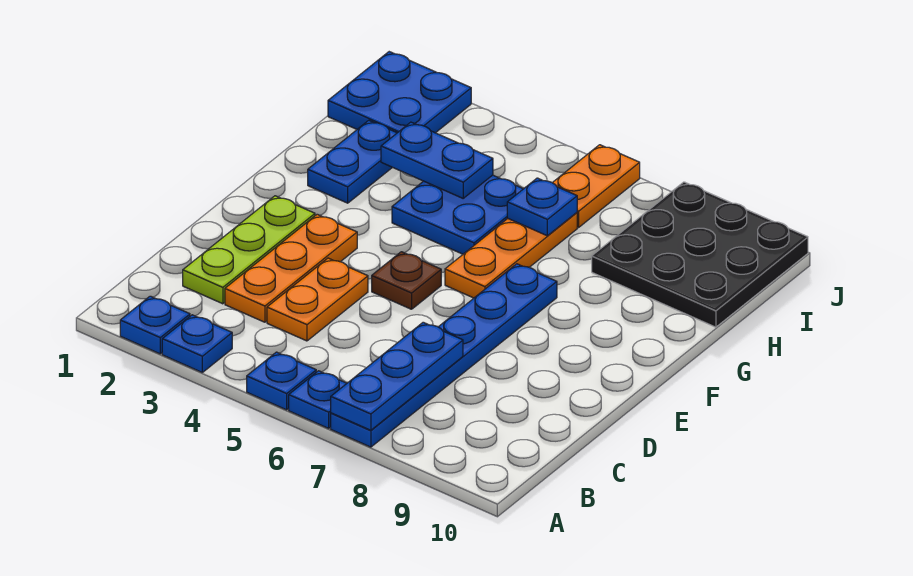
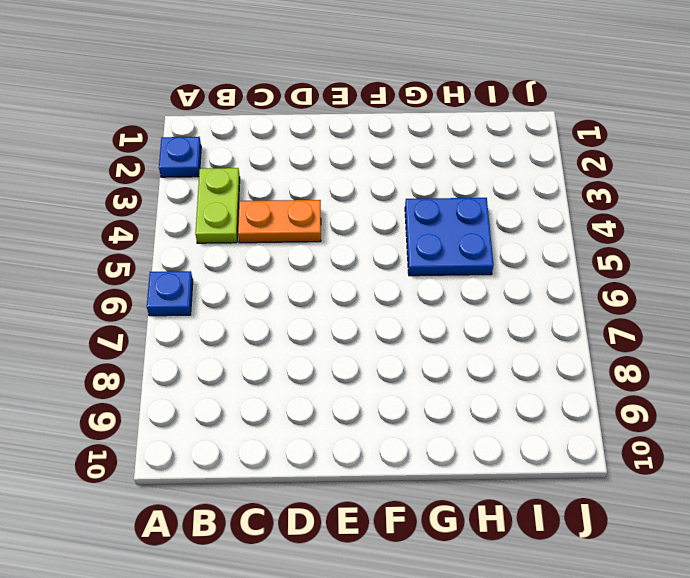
lime plate B3:B4 level 1 -> none
none -> blue plate A3 level 1
none -> blue plate A5 level 1
none -> blue plate A7:F7 level 1

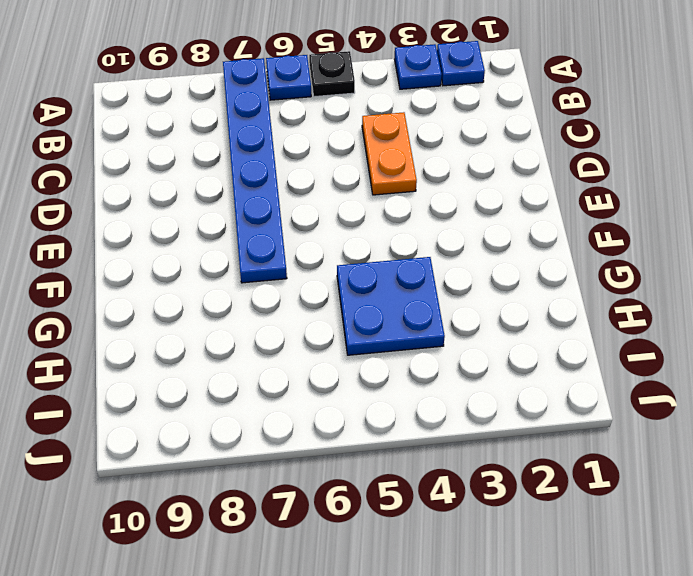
black plate A5 level 1 -> blue plate A5 level 1
none -> lime plate C2:E2 level 1
none -> orange plate C3:E3 level 1
none -> brown plate E5 level 1

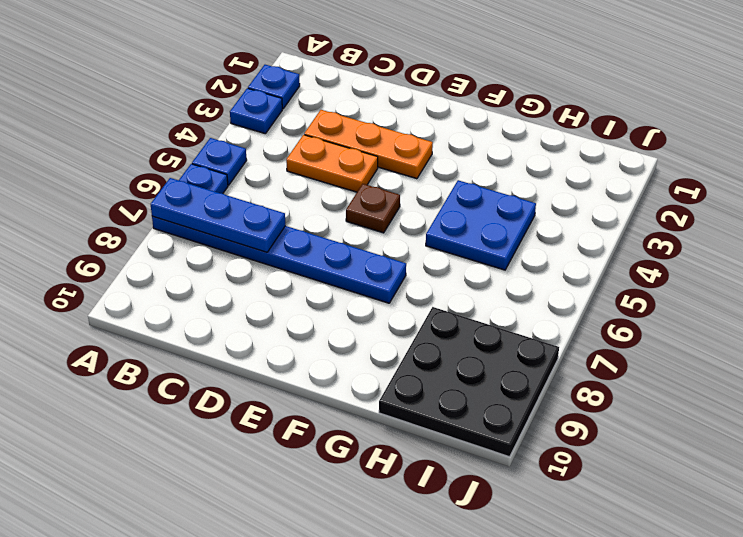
none -> lime plate C2:E2 level 1
none -> orange plate F6:H6 level 1
none -> blue plate G2:H2 level 1

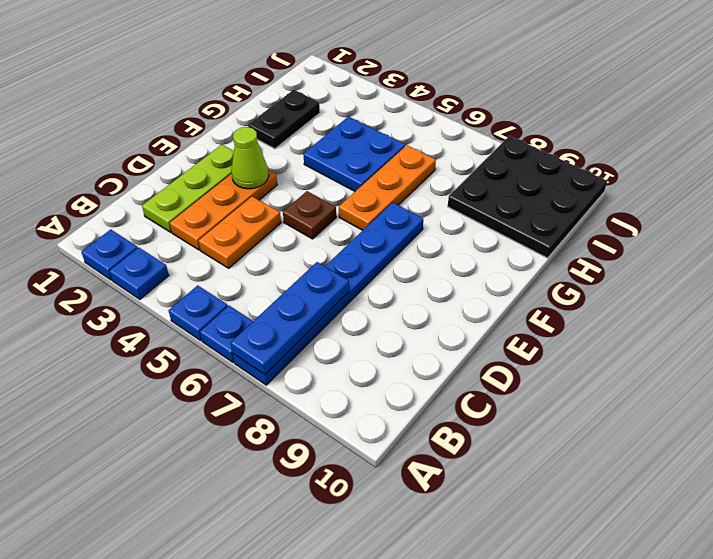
lime cone E3 level 2 -> none
black plate G2:H2 level 1 -> blue plate G2:H2 level 1
none -> blue plate I1:J2 level 1
none -> orange plate I6:J6 level 1
none -> blue plate H3:H4 level 2

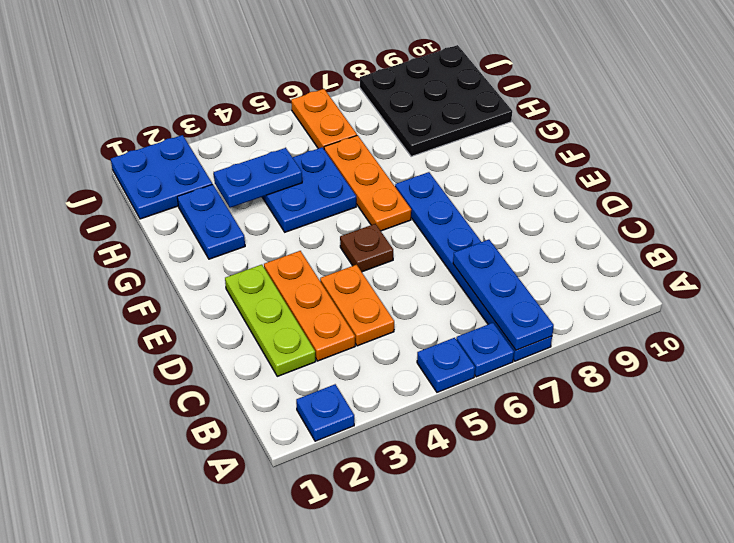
none -> blue plate A3 level 1
none -> blue plate H6 level 2

